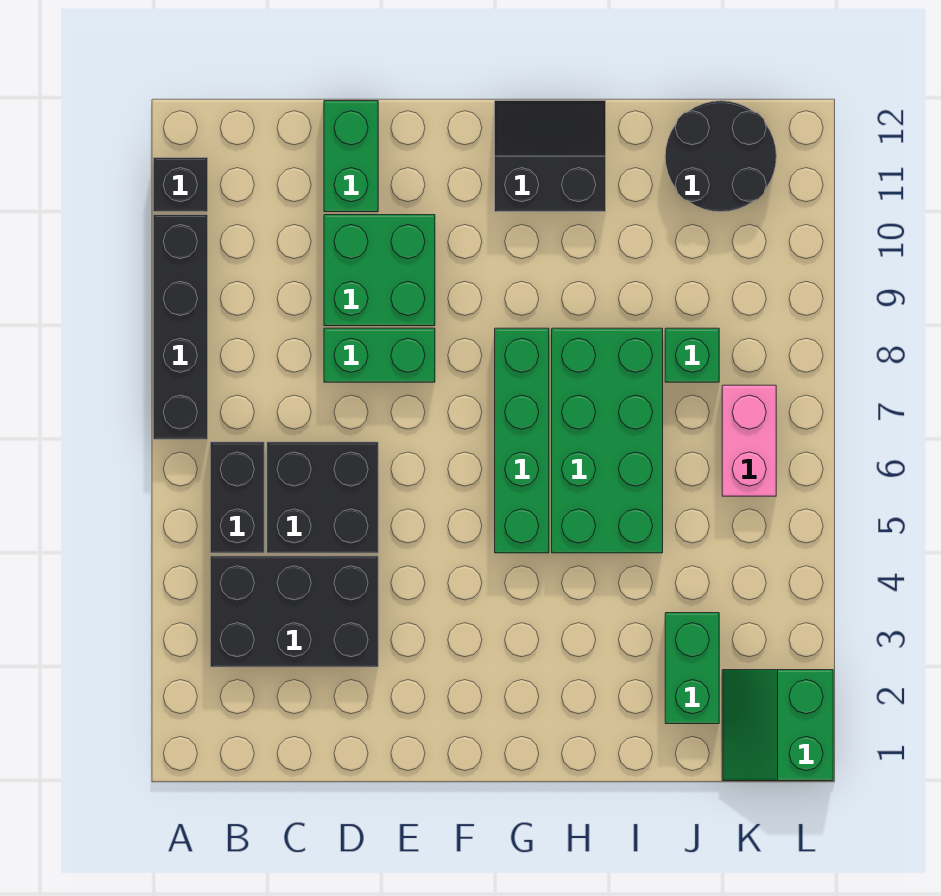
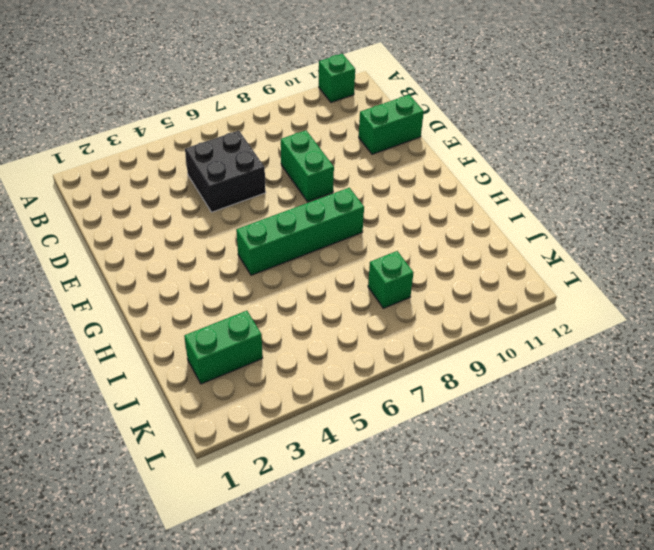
green brick A11 level 1 -> black brick A11 level 1
none -> black brick A7:A10 level 1
none -> black brick B3:D4 level 1
none -> black brick B5:B6 level 1

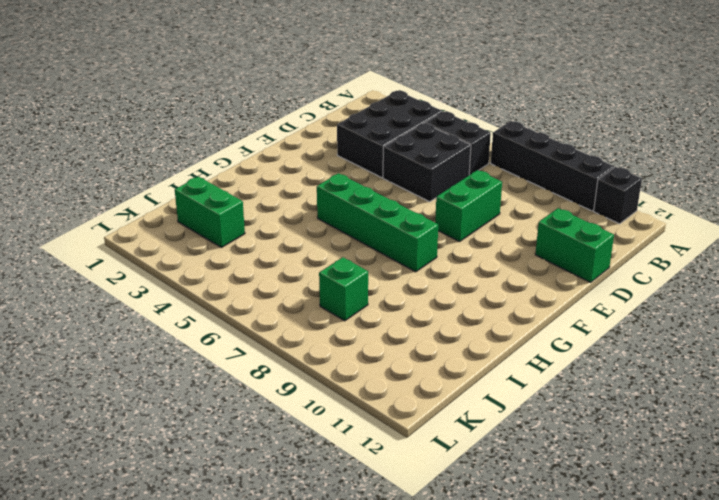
none -> green brick D9:E10 level 1
none -> black slope G11:H12 level 1 top 11
none -> green brick H5:I8 level 1

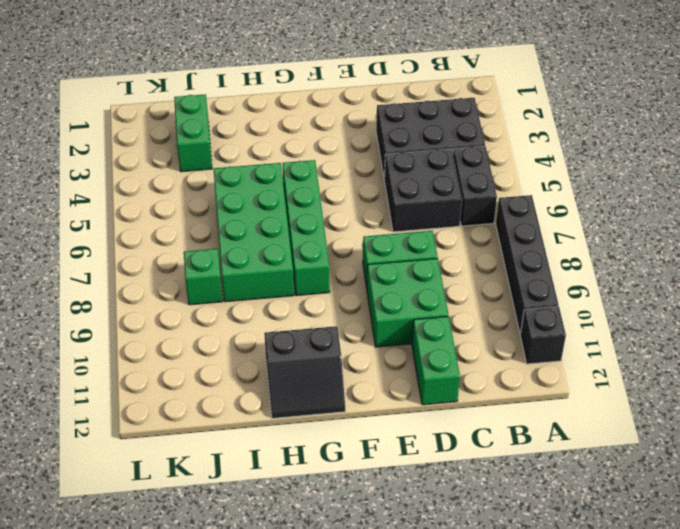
none -> black round brick J11:K12 level 1
none -> green slope K1:L2 level 1 top L
none -> pink brick K6:K7 level 1

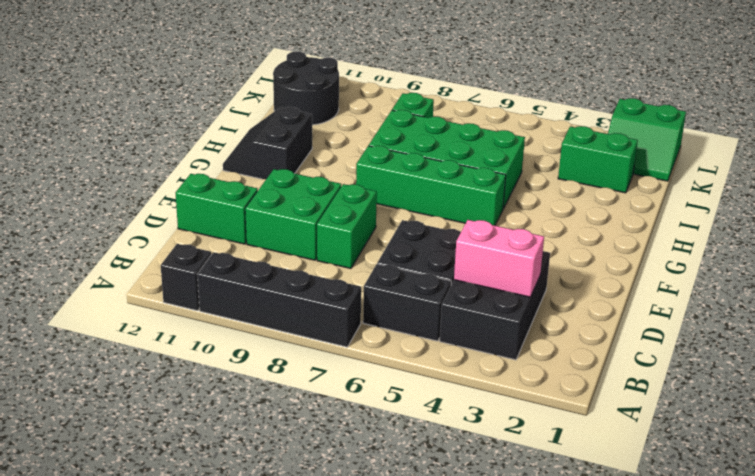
pink brick C3:C4 level 2 -> pink brick K6:K7 level 1

